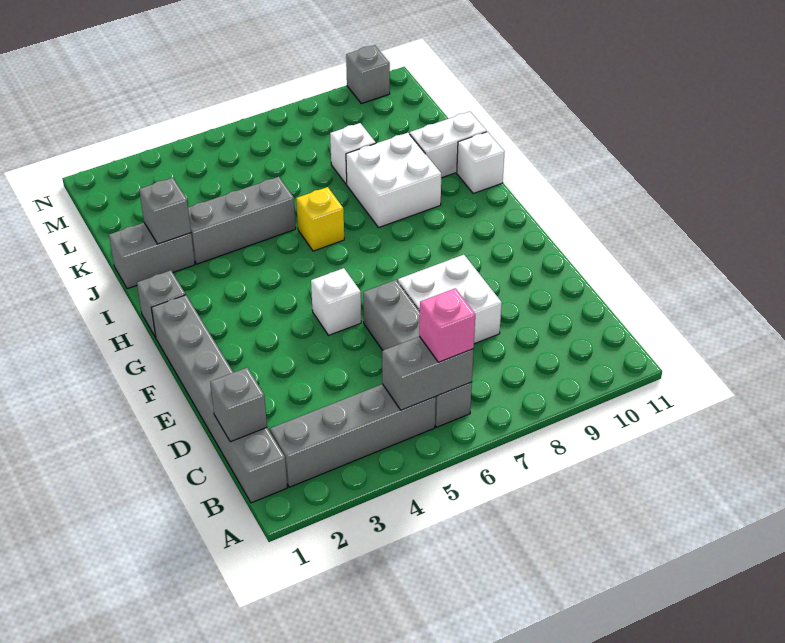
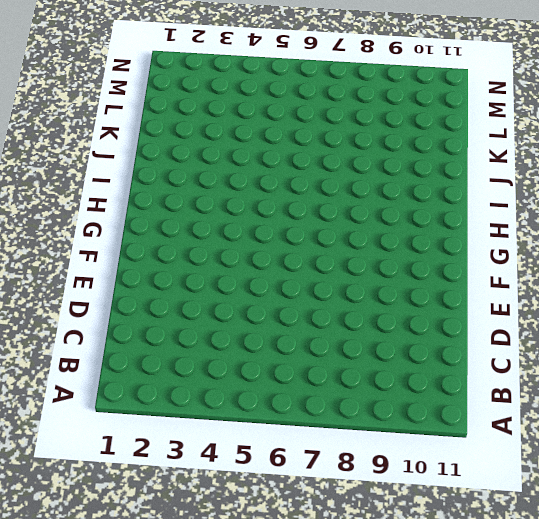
none -> grey brick B1:G1 level 1
none -> grey brick B2:B5 level 1
none -> grey brick B6:E6 level 1

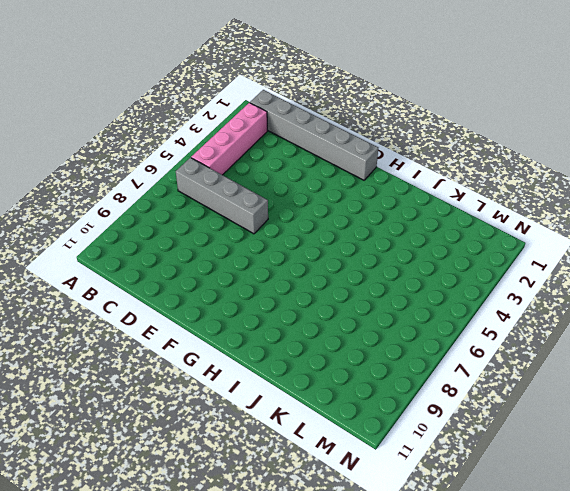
pink brick B2:B5 level 1 -> grey brick B2:B5 level 1
none -> white brick D7:E8 level 1
none -> white brick F5 level 1
none -> grey brick H1 level 1

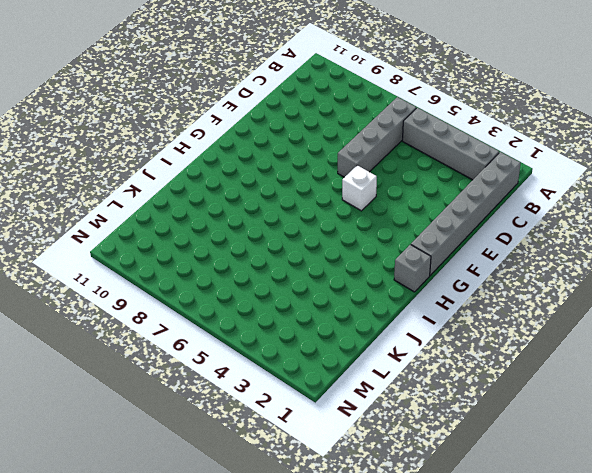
none -> white brick D7:E8 level 1
none -> yellow brick I6 level 1
none -> white brick I8:J9 level 1

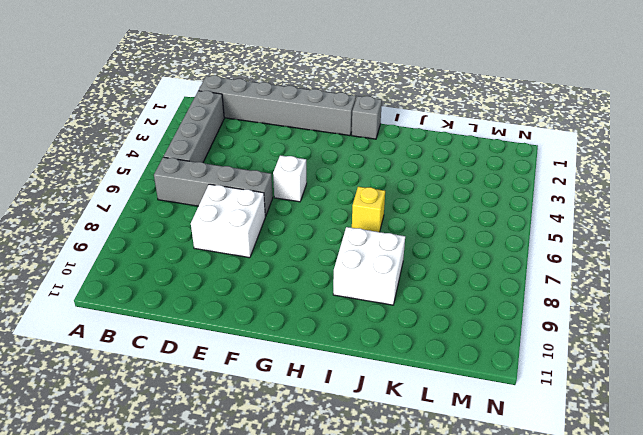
none -> white brick I11 level 1
none -> grey brick J1:J2 level 1
none -> grey brick J3:J5 level 1

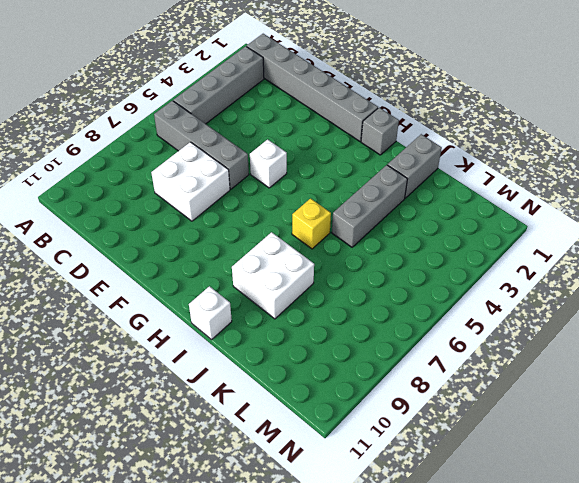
none -> white brick J10:J11 level 1
none -> white brick K8 level 1
none -> grey brick N10 level 1

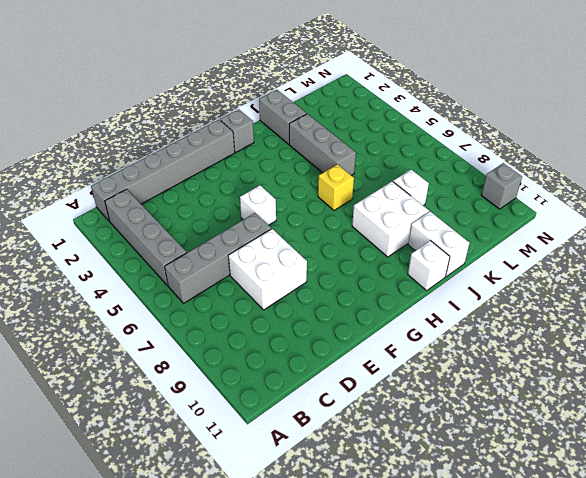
none -> grey brick B5:B6 level 2
none -> grey brick C1 level 2
none -> grey brick J2 level 2

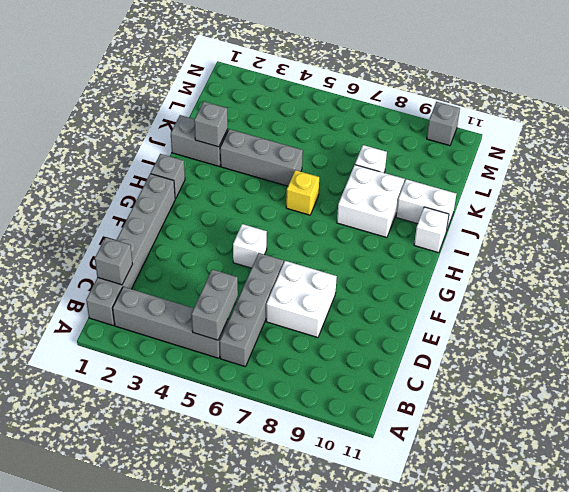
grey brick B5:C5 level 2 -> grey brick B5:B6 level 2
none -> pink brick B6 level 3

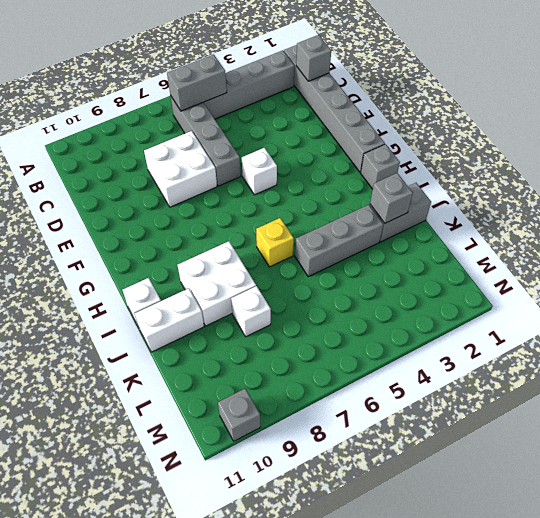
none -> pink brick B6 level 3

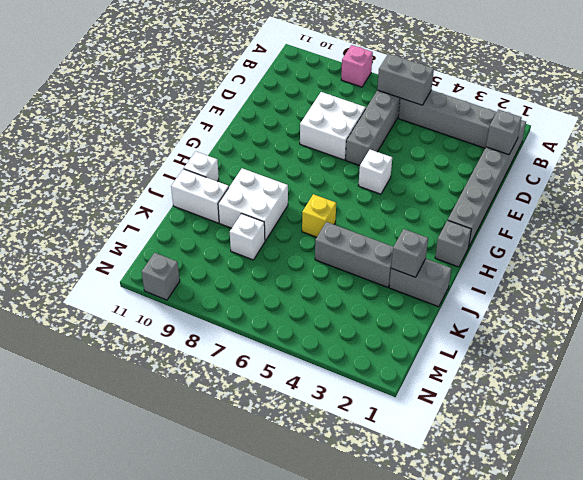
pink brick A8 level 1 -> pink brick B6 level 3

